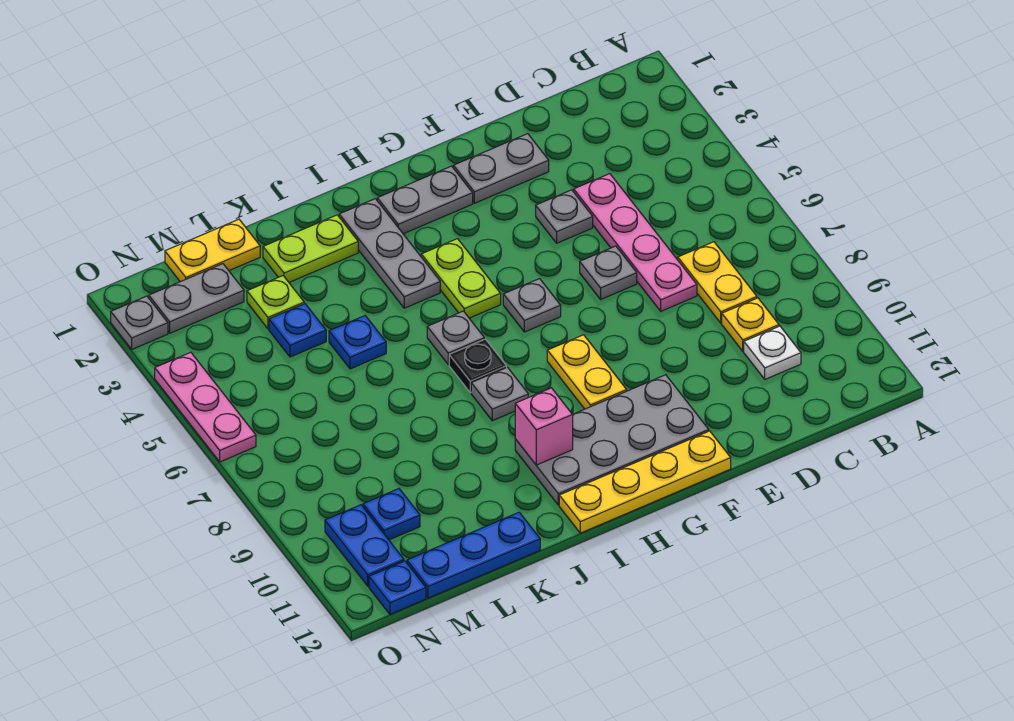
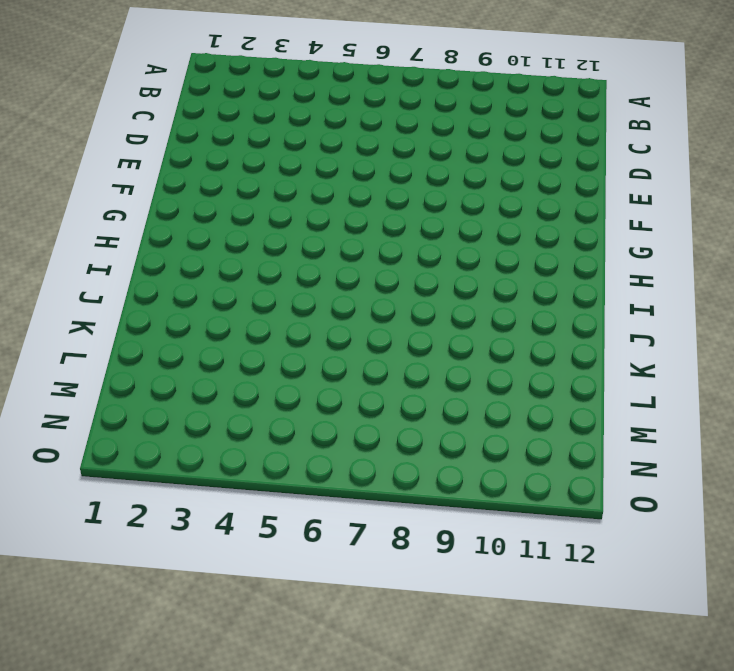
none -> yellow plate C7:C8 level 1
none -> yellow plate C9 level 1
none -> white plate C10 level 1
none -> pink plate D4:D7 level 1

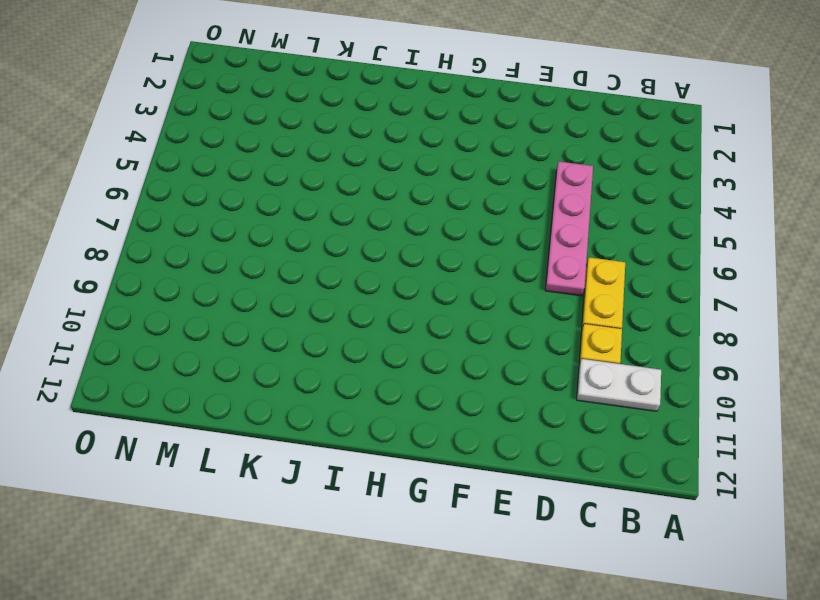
white plate B10:C10 level 1 -> white plate C10 level 1
none -> grey plate E2:F2 level 1
none -> grey plate E4 level 1
none -> grey plate E6 level 1
none -> grey plate F10:I11 level 1

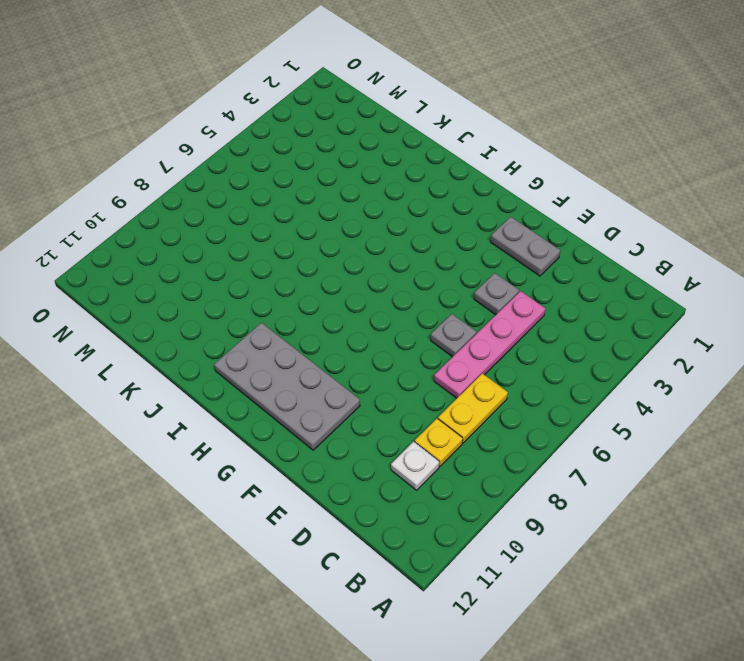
none -> yellow plate F12:I12 level 1
none -> grey plate G2:H2 level 1
none -> grey plate G6 level 1
none -> yellow plate G8:G9 level 1

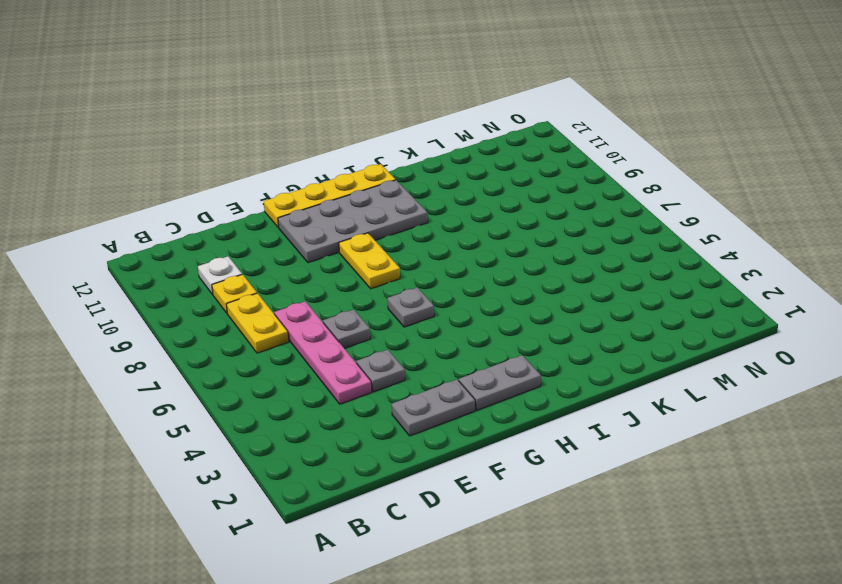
none -> lime plate H4:H5 level 1
none -> grey plate I2:I4 level 1
none -> grey plate I6 level 1
none -> black plate I7 level 1

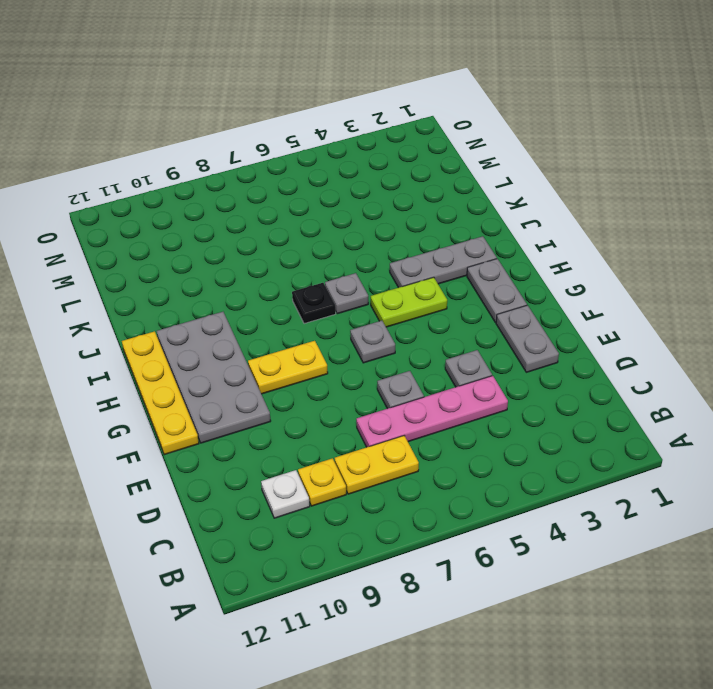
none -> grey plate I8 level 1
none -> lime plate J2:K2 level 1
none -> blue plate K5 level 1
none -> blue plate K12:M12 level 1

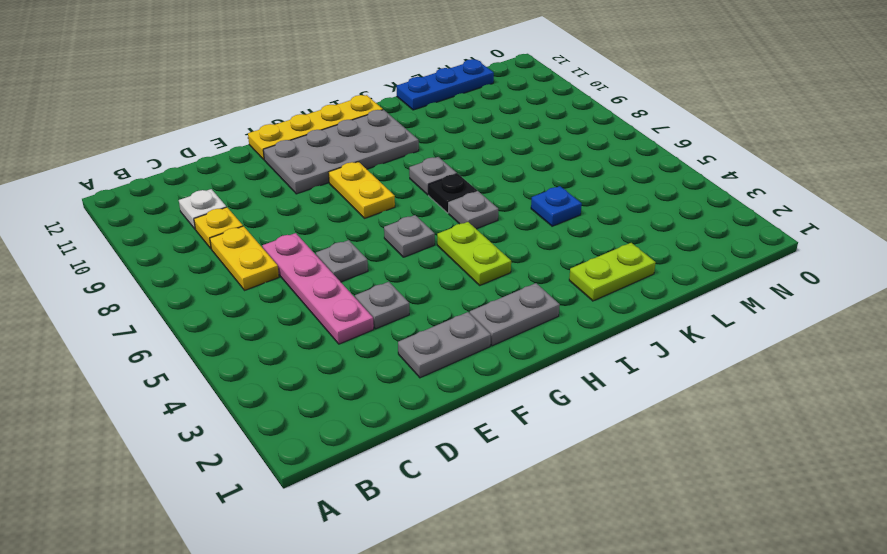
none -> grey plate I2:I4 level 1
none -> yellow plate L1:M1 level 1
none -> lime plate L3 level 1
none -> blue plate L4 level 1

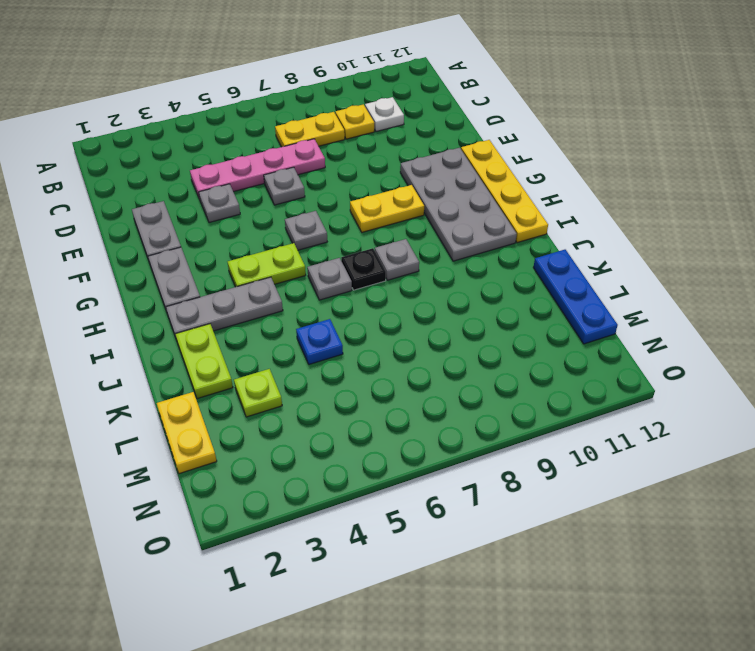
none -> blue plate L4 level 1
none -> grey plate M2:N2 level 1
none -> blue plate M10 level 1
none -> blue plate N10:N11 level 1

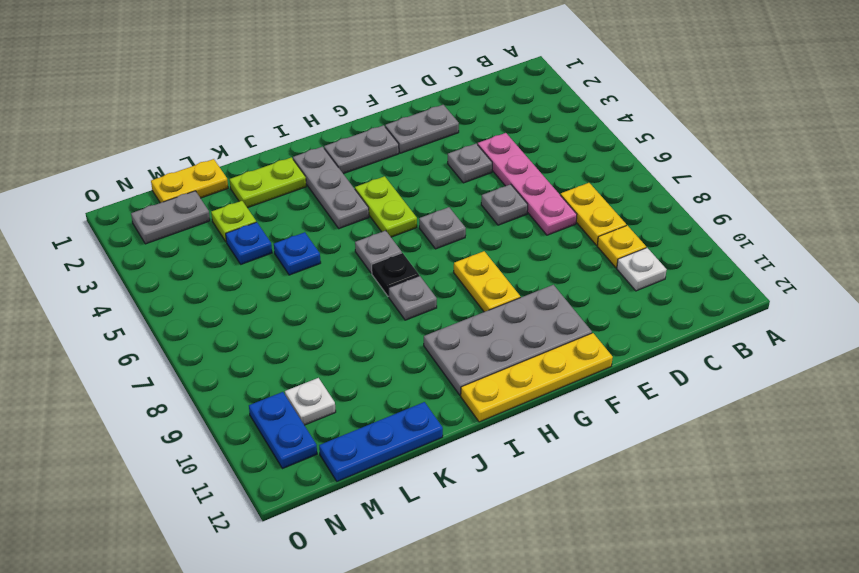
white plate M10 level 1 -> blue plate M10 level 1
none -> blue plate N12 level 1
none -> grey plate O2 level 1
none -> pink plate O4:O6 level 1
none -> pink brick I10 level 2

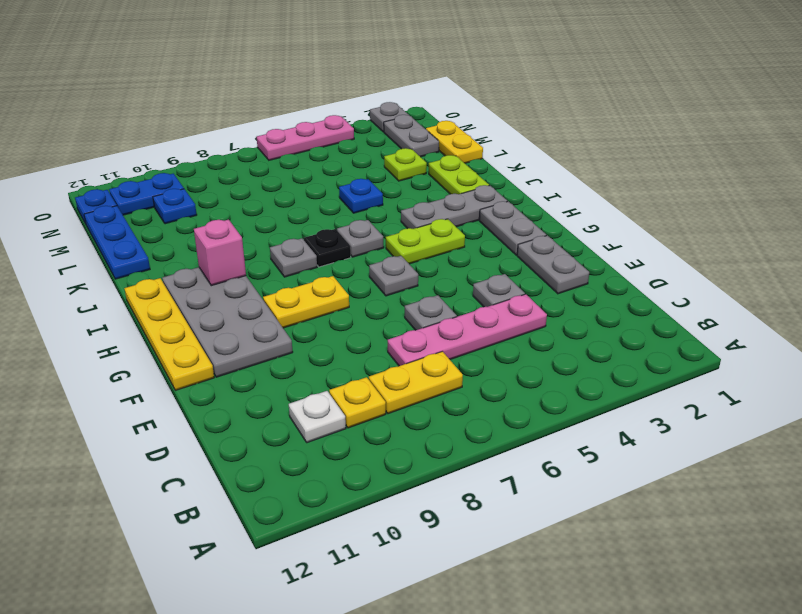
none -> blue plate L4 level 1

